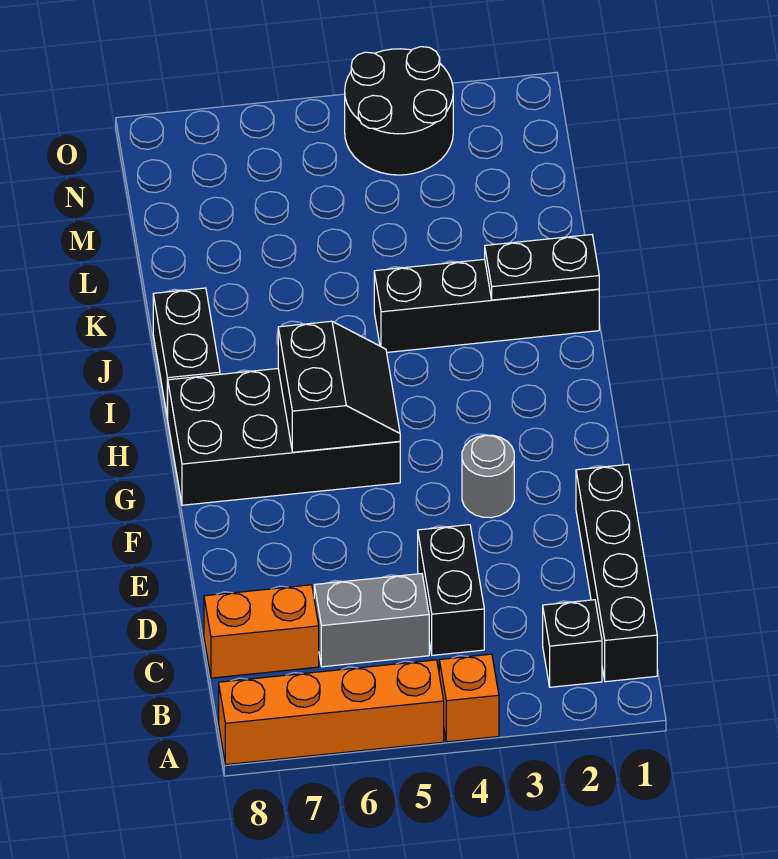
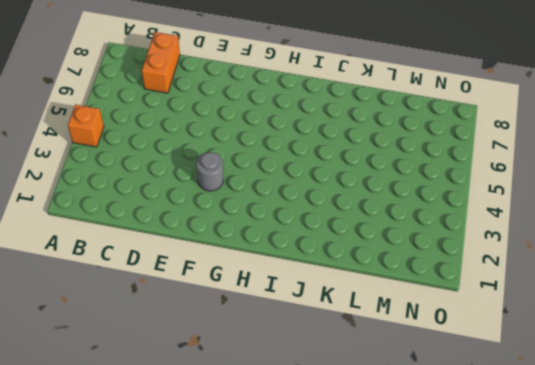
none -> orange brick A5:A8 level 1
none -> black brick B1:E1 level 1
none -> black brick B2 level 1

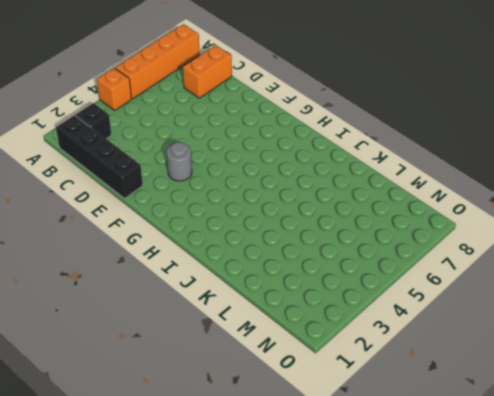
none -> black brick C4:D4 level 1
none -> grey brick C5:C6 level 1
none -> black brick G5:H8 level 1

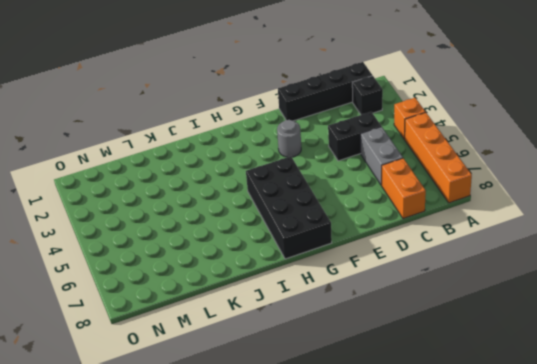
none -> black brick I8:J8 level 1
none -> black brick J1:J4 level 1
none -> black round brick N3:O4 level 1

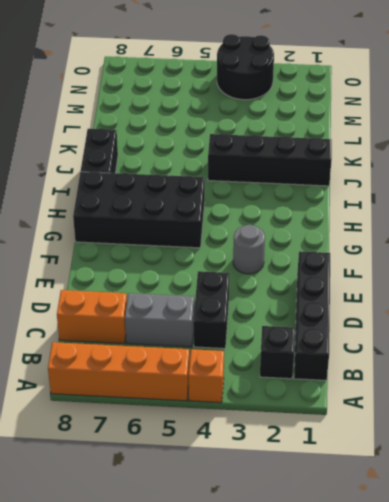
none -> black slope G5:H6 level 2 top 6
none -> black plate J1:J2 level 2

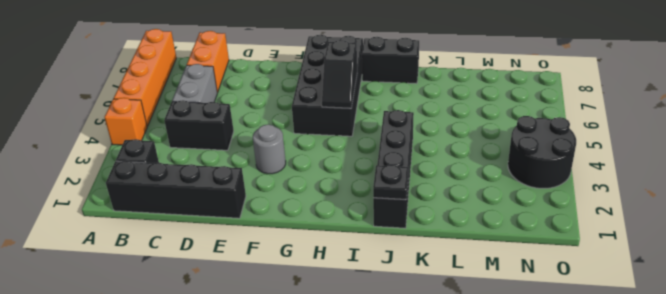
black slope H5:H6 level 2 top 6 -> black slope G5:H6 level 2 top 6
black plate J1 level 2 -> black plate J1:J2 level 2

